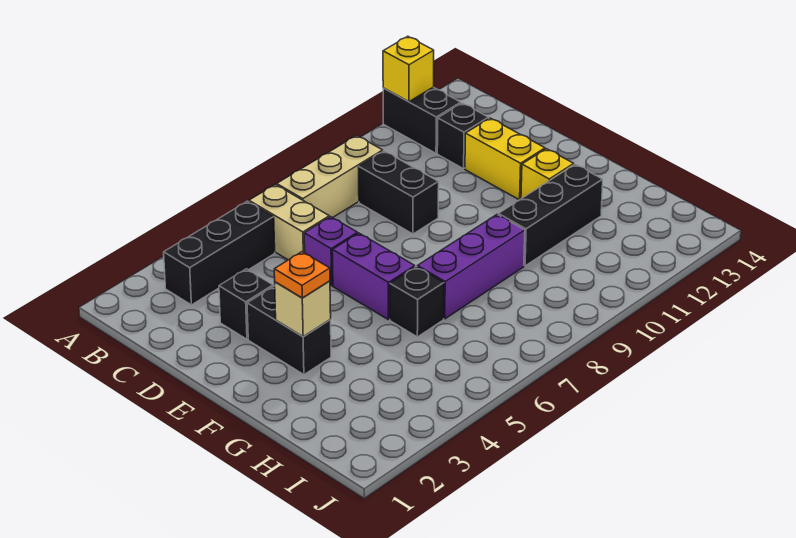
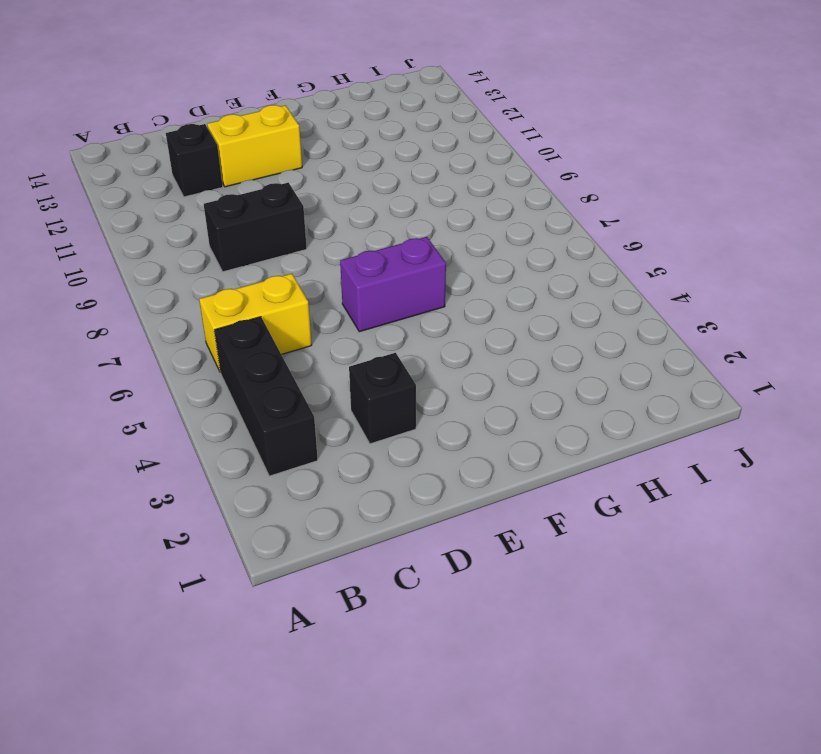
yellow brick B6:C6 level 1 -> tan brick B6:C6 level 1
none -> black brick A12:B12 level 1
none -> tan brick B7:B9 level 1
none -> purple brick D6 level 1

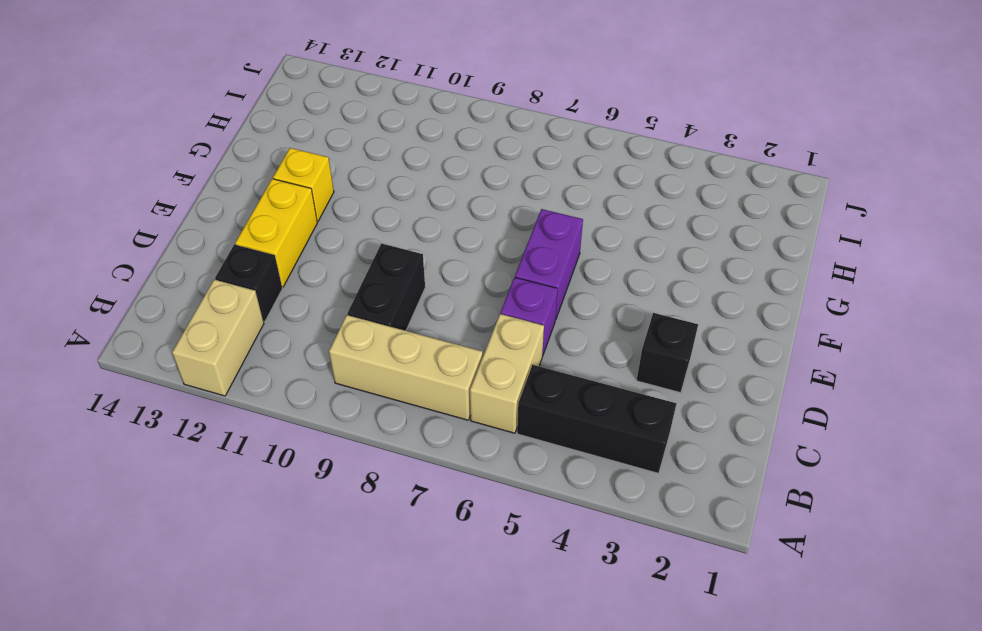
tan brick A12:B12 level 1 -> black brick A12:B12 level 1
none -> black brick E3:F3 level 1
none -> black brick G6 level 1
none -> purple brick G7:G9 level 1

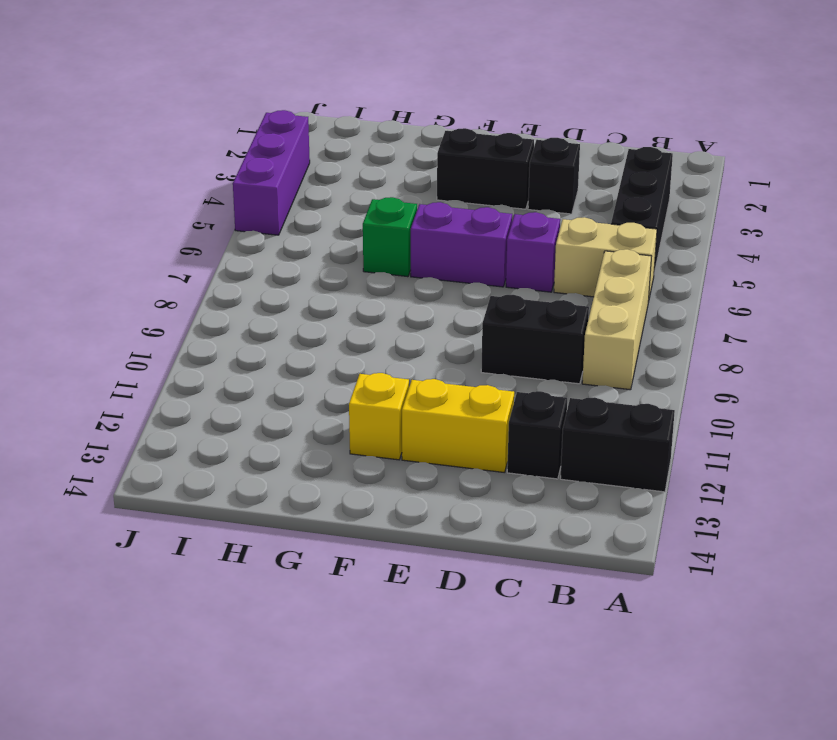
green brick G6 level 1 -> black brick G6 level 1
purple brick J3:J5 level 1 -> purple brick G7:G9 level 1
none -> black brick G10:G12 level 1
none -> yellow brick A12 level 2
none -> tan brick F3 level 2

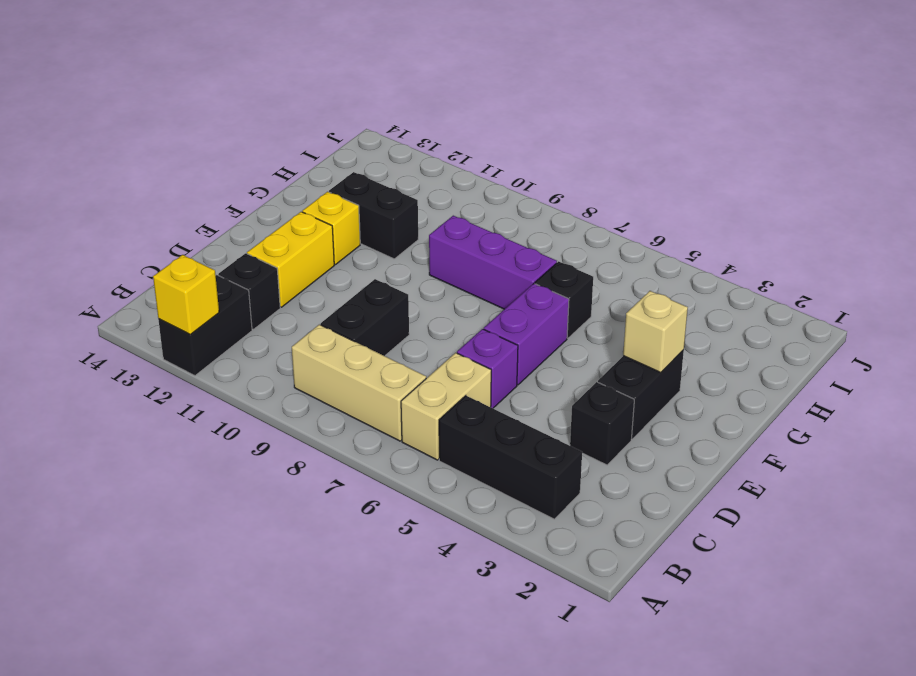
black brick G11:G12 level 1 -> black brick G10:G12 level 1
none -> orange plate F3 level 3

